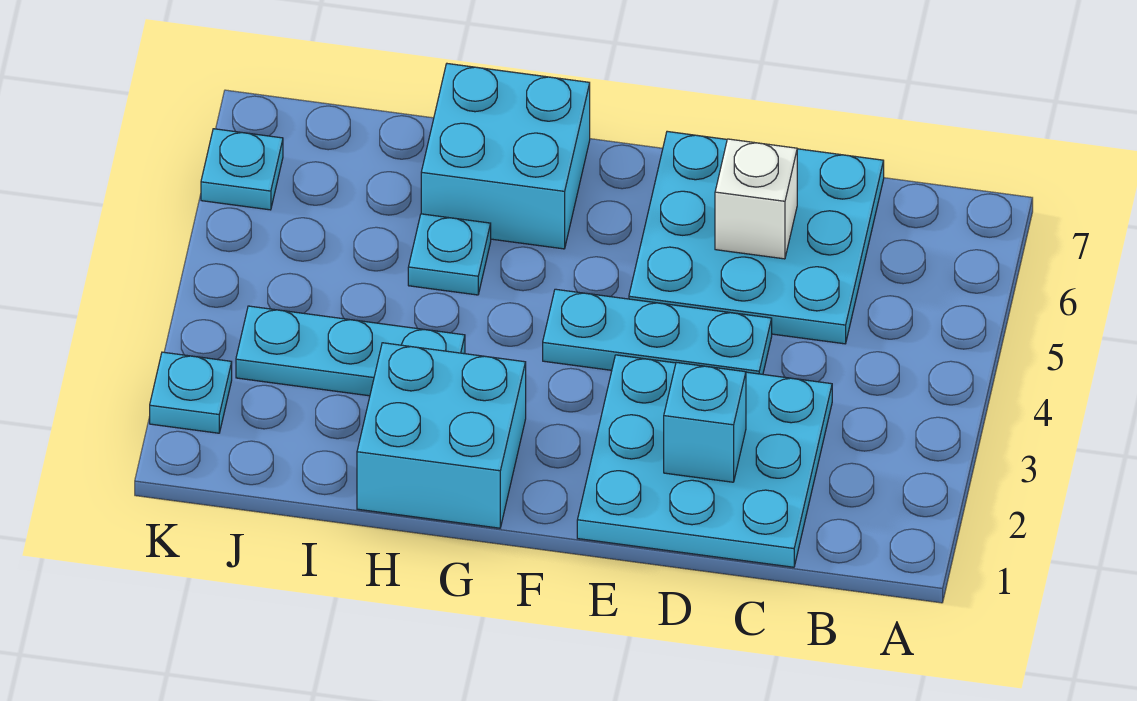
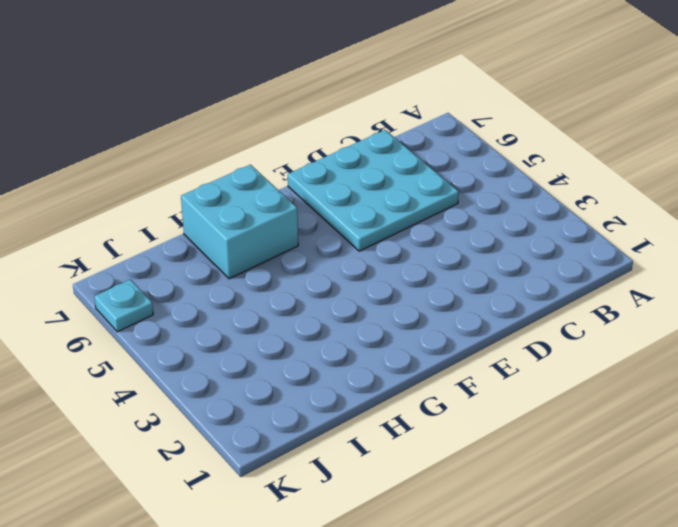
none -> cyan plate C1:E3 level 1
none -> cyan plate D4:F4 level 1

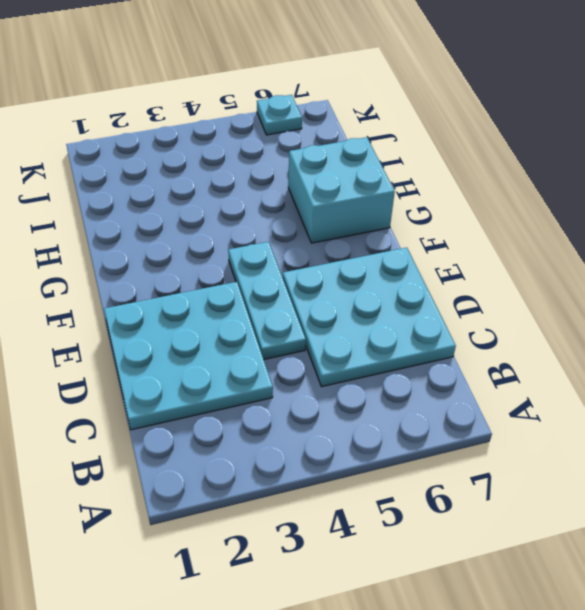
none -> cyan brick G1:H2 level 1
none -> cyan plate H3:J3 level 1

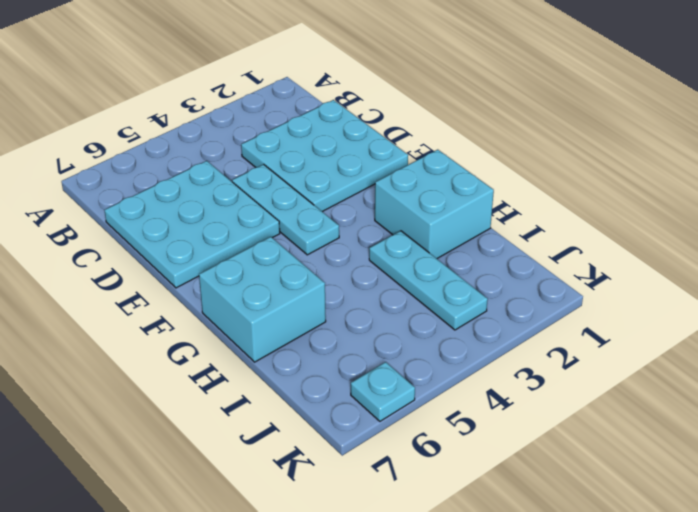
none -> cyan plate H5 level 1
none -> cyan plate K2 level 1

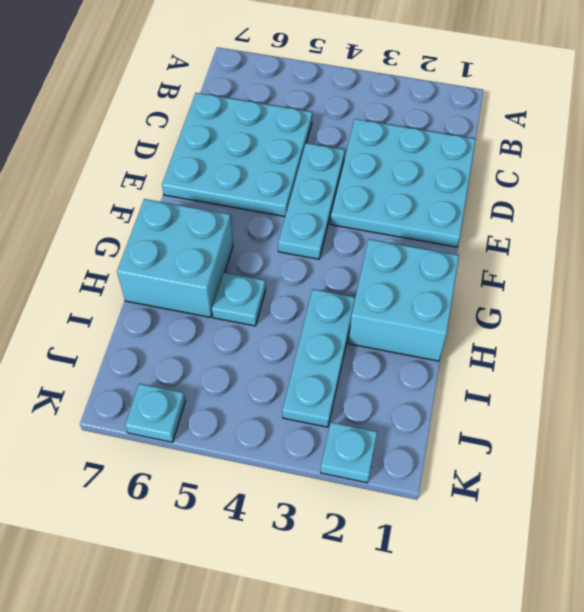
none -> cyan brick D2 level 2
none -> white brick D6 level 2

